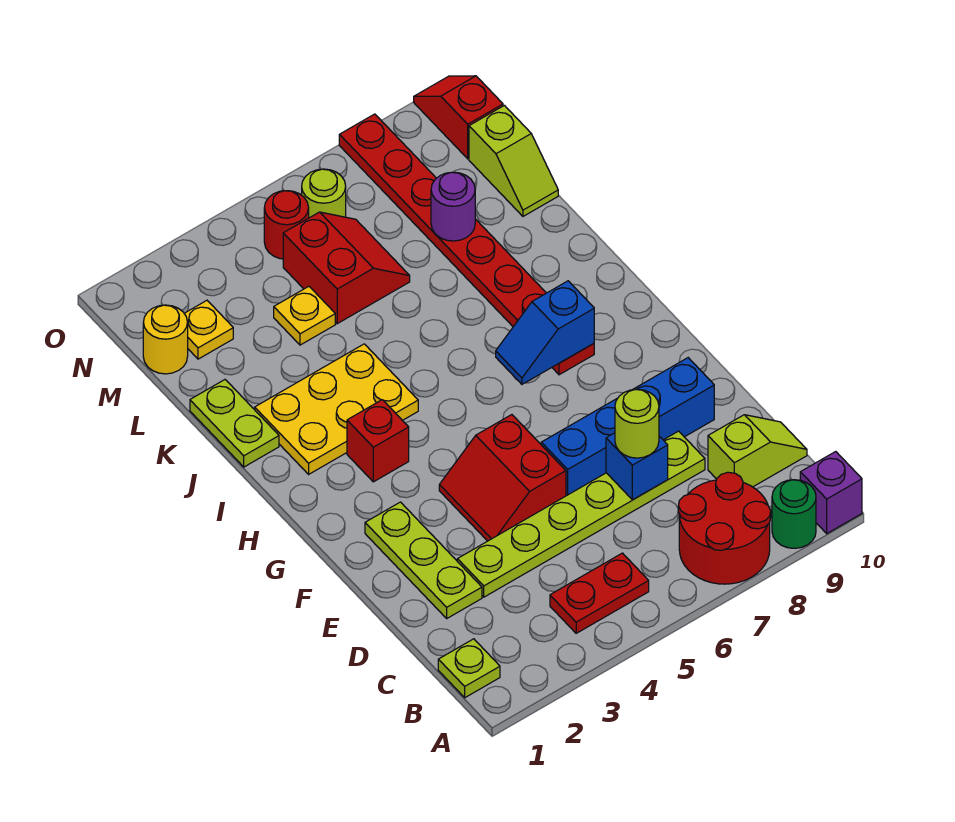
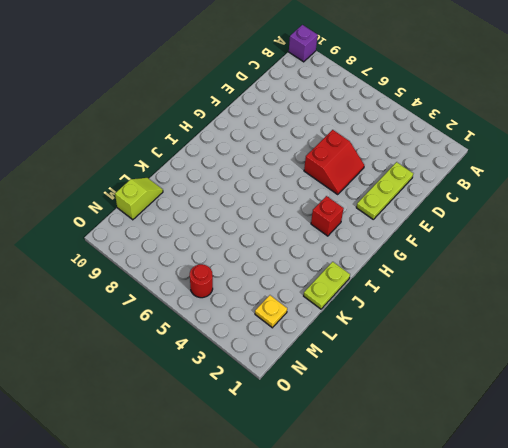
none -> red round brick A7:B8 level 1
none -> green round brick A9 level 1
none -> lime plate B1 level 1

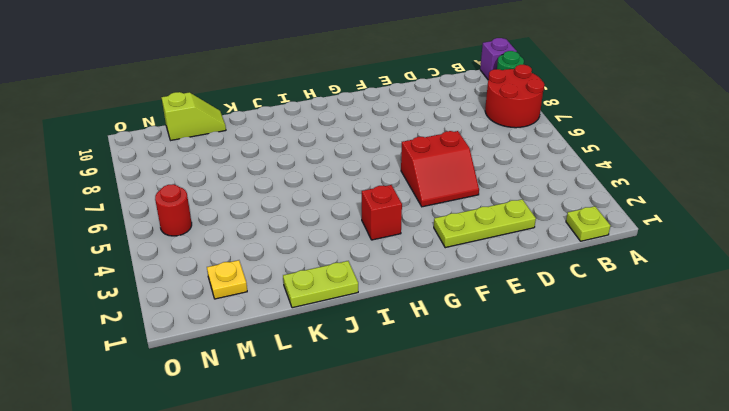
none -> red plate B4:B5 level 1
none -> lime slope C9:C10 level 1 top 9
none -> lime plate D3:D8 level 1

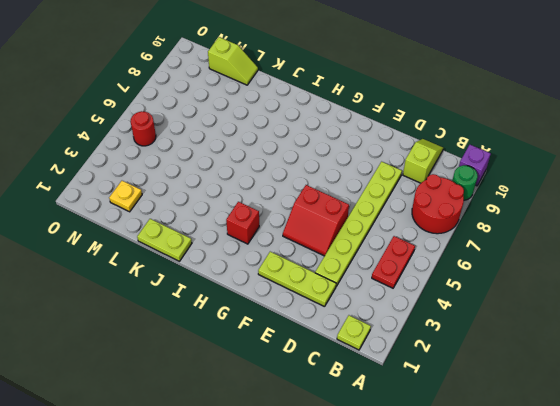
none -> blue brick E6:E9 level 1
none -> red plate H8:O8 level 1
none -> yellow plate I2:J4 level 1

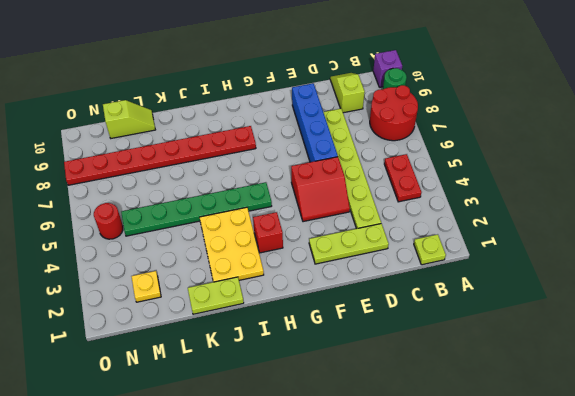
green plate H5:M5 level 1 -> red slope L5:M6 level 1 top 5
none -> yellow plate L4 level 1
none -> yellow round brick M1 level 1
none -> lime round brick N6 level 1

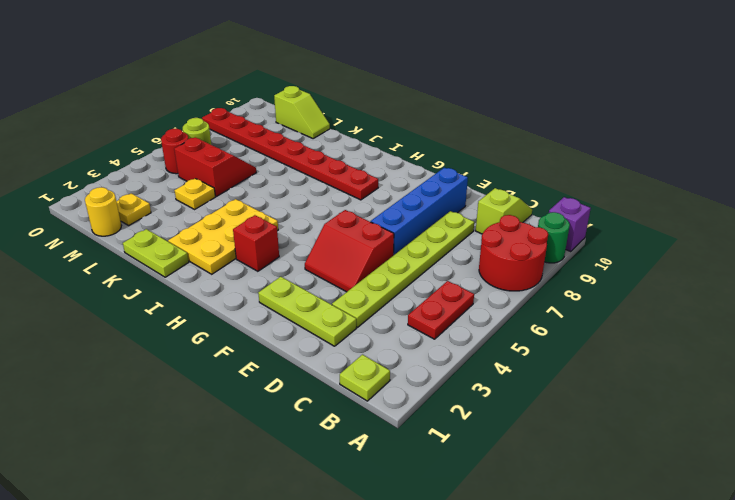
none -> red slope N10:O10 level 1 top N
none -> blue brick D7 level 2
none -> blue slope H7:H8 level 2 top 8

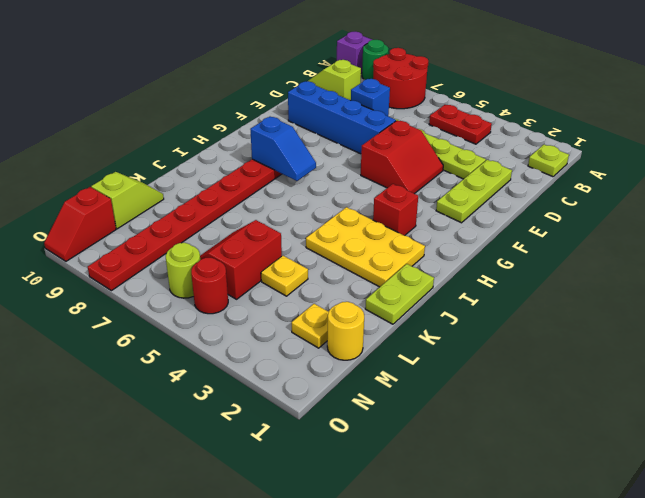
none -> purple round brick L8 level 2
none -> lime round brick D7 level 3

